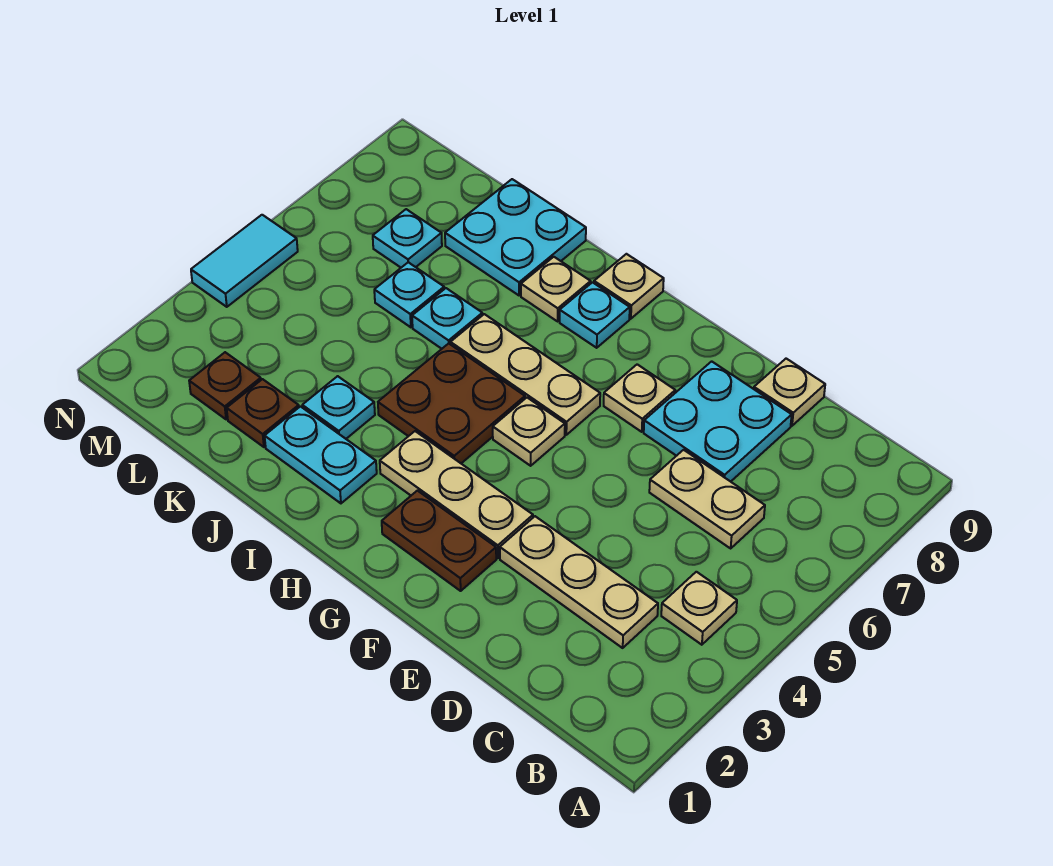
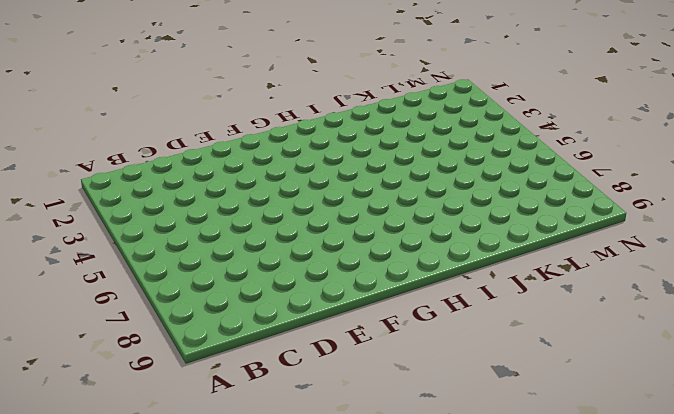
none -> tan plate B4 level 1
none -> tan plate C3:E3 level 1
none -> tan plate C6:D6 level 1

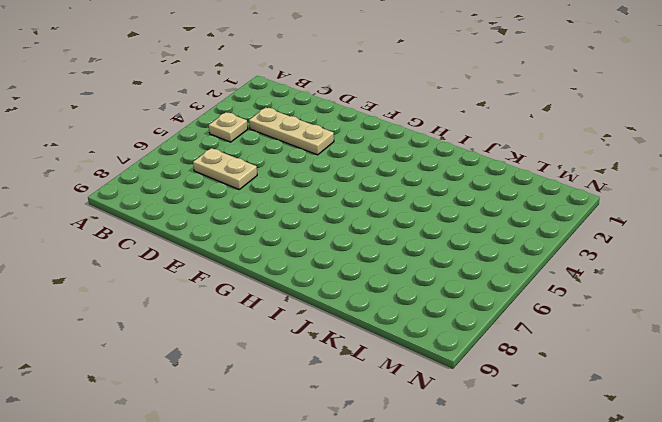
none -> cyan plate D7:E8 level 1
none -> tan plate D9 level 1
none -> brown plate F2:G2 level 1

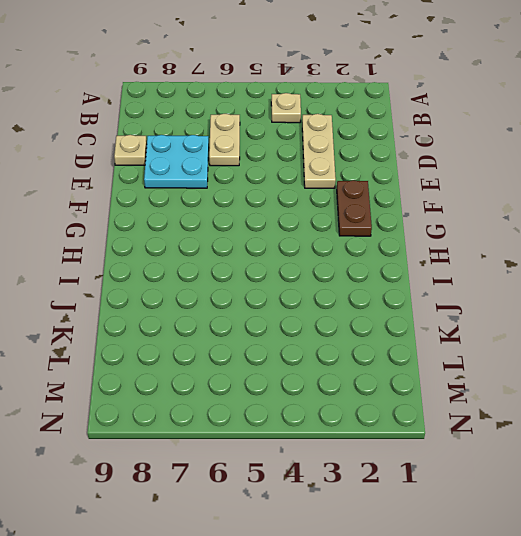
none -> tan plate F3:H3 level 1
none -> tan plate F7 level 1
none -> tan plate G5 level 1

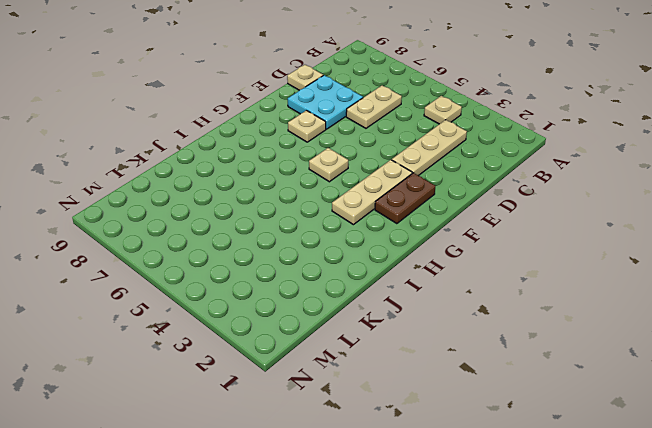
none -> tan plate G6:I6 level 1
none -> brown plate H4:I5 level 1
none -> cyan plate H8 level 1

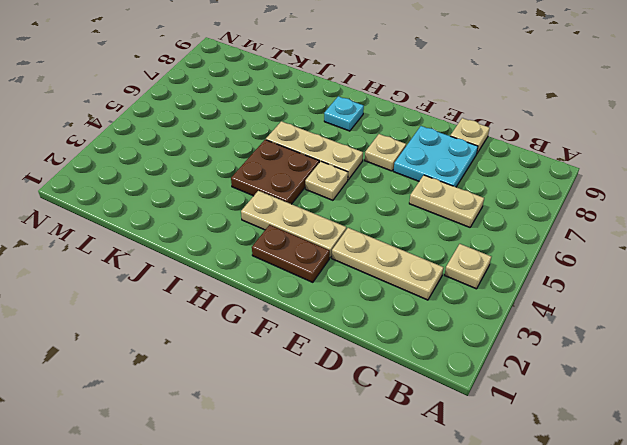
none -> tan plate H9 level 1
none -> cyan plate I2:J2 level 1
none -> tan plate I8 level 1

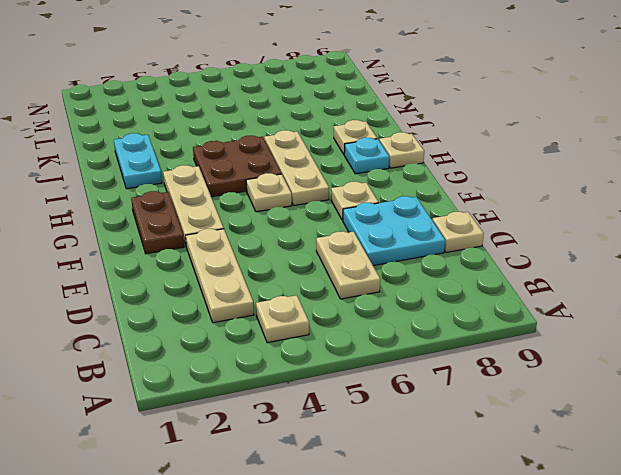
none -> cyan plate J3 level 1
none -> cyan plate J6 level 1
none -> cyan plate J8:K9 level 1

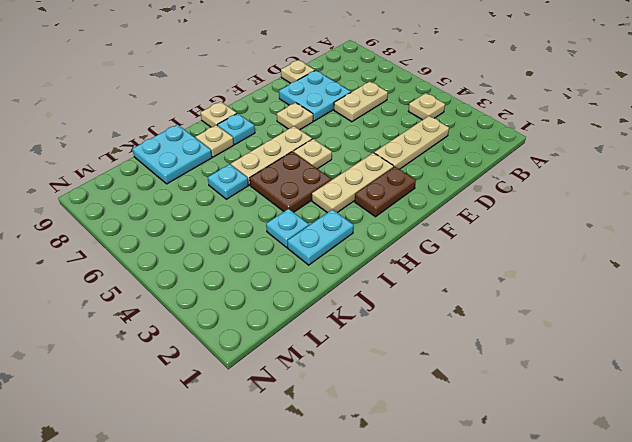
none -> brown plate K2 level 1
none -> cyan plate K6 level 1
none -> brown plate L2 level 1

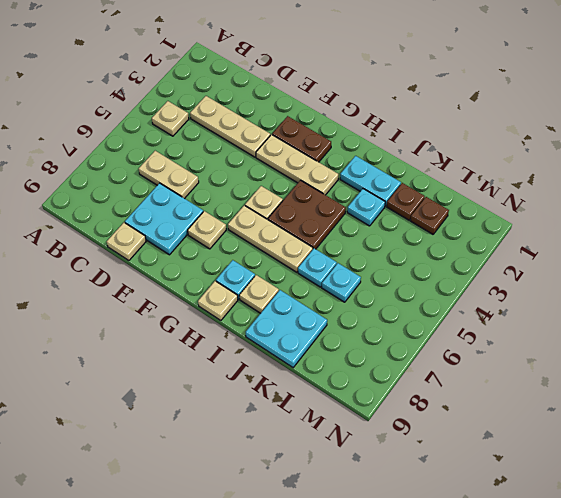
none -> cyan plate L7 level 1
none -> cyan tile N4:N5 level 1

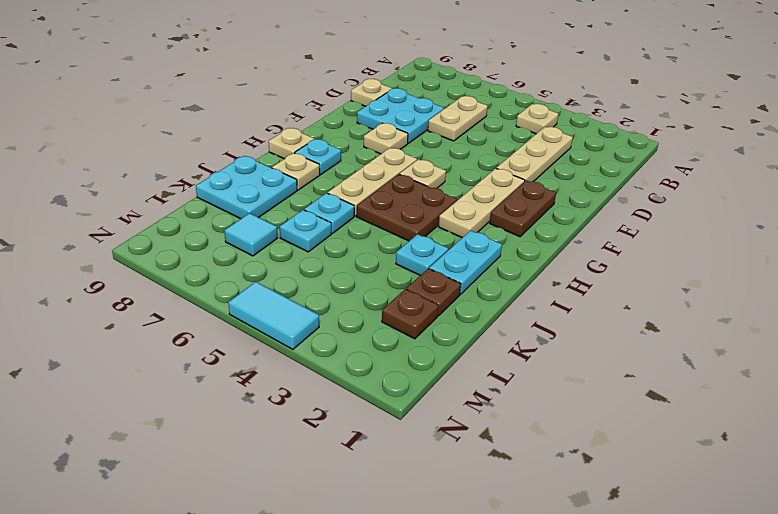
cyan tile L7 level 1 -> cyan plate L7 level 1

